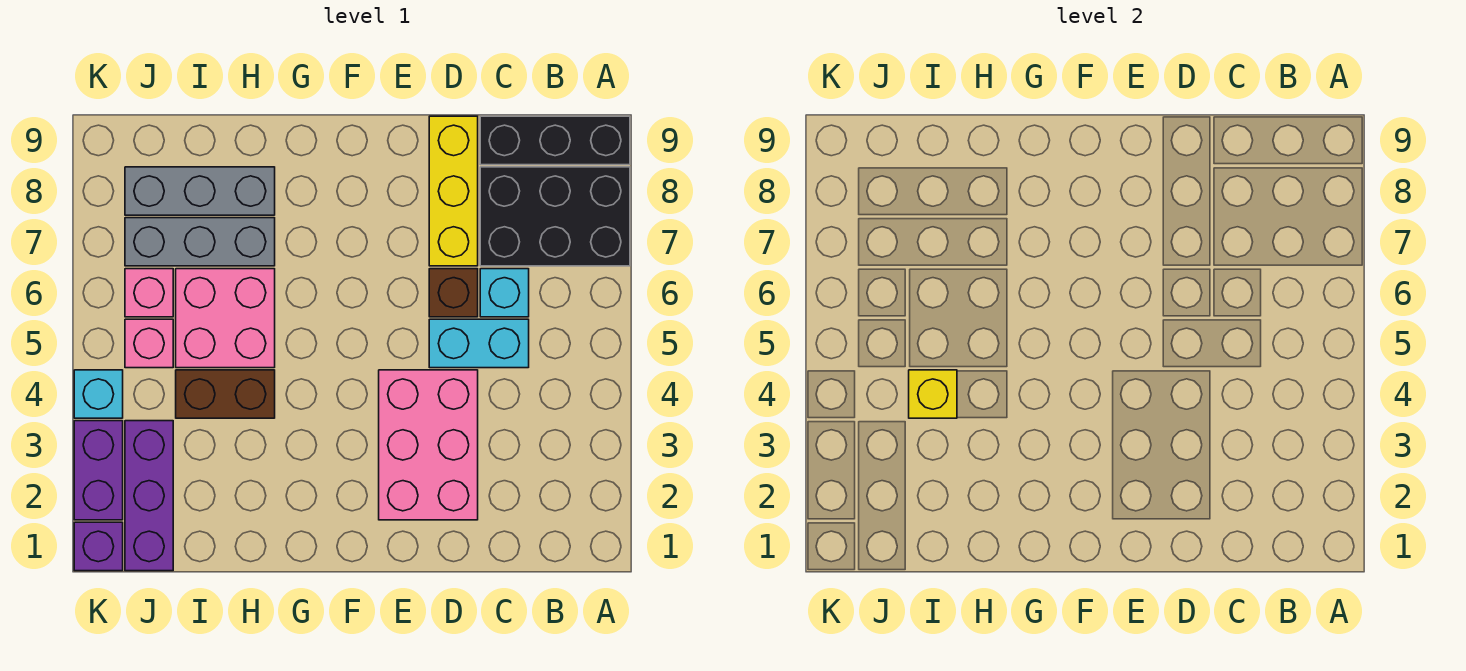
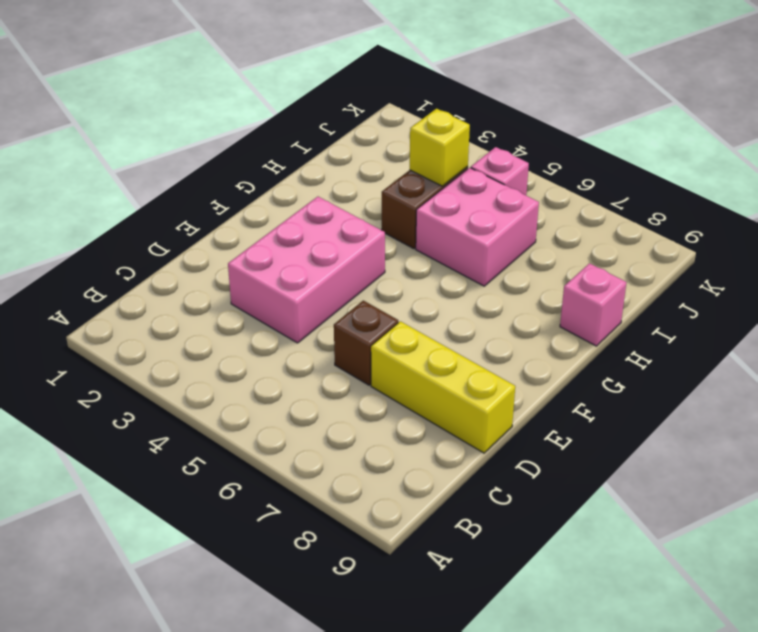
pink brick D3:F4 level 1 -> pink brick D2:E4 level 1
pink brick H9 level 1 -> pink brick J6 level 1
none -> black brick A7:C8 level 1
none -> black brick A9:C9 level 1
none -> cyan brick C5:D5 level 1

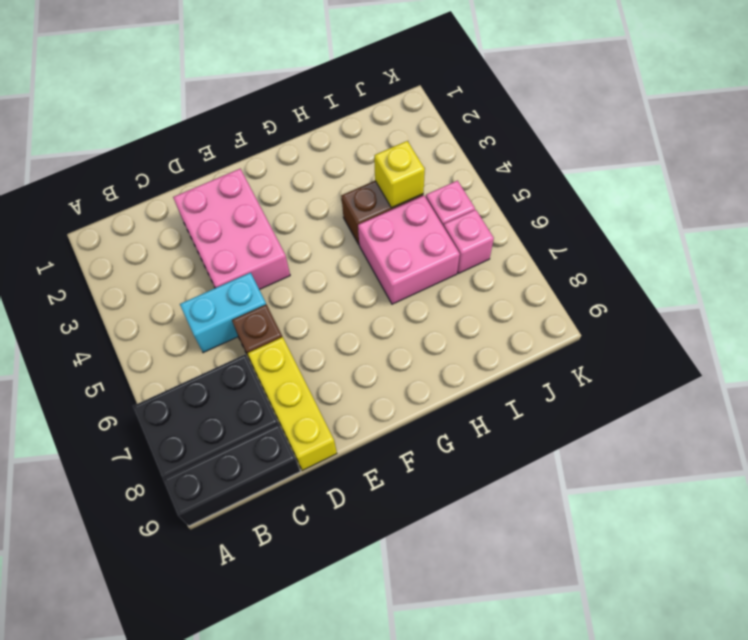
none -> cyan brick C6 level 1
none -> grey brick H7:J7 level 1
none -> grey brick H8:J8 level 1

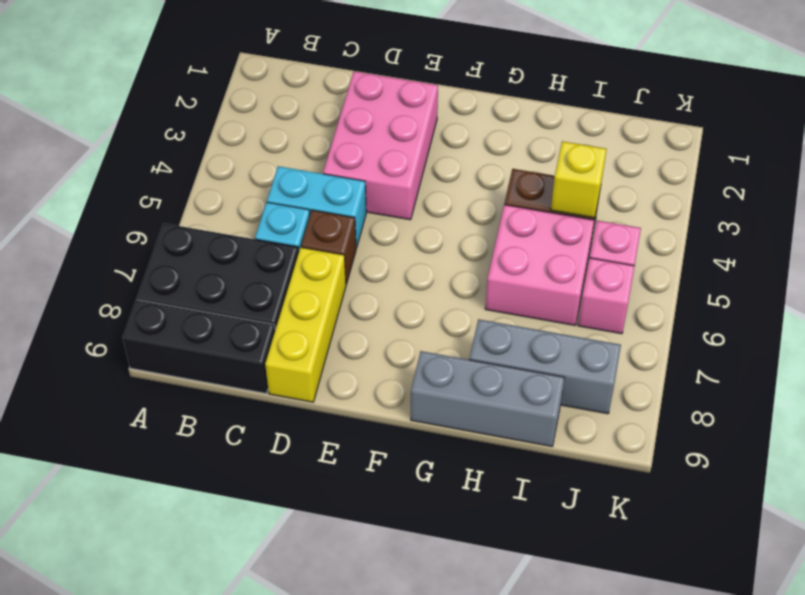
grey brick G9:I9 level 1 -> grey brick H7:J7 level 1
none -> purple brick J1:J3 level 1
none -> purple brick K1 level 1
none -> purple brick K2:K3 level 1

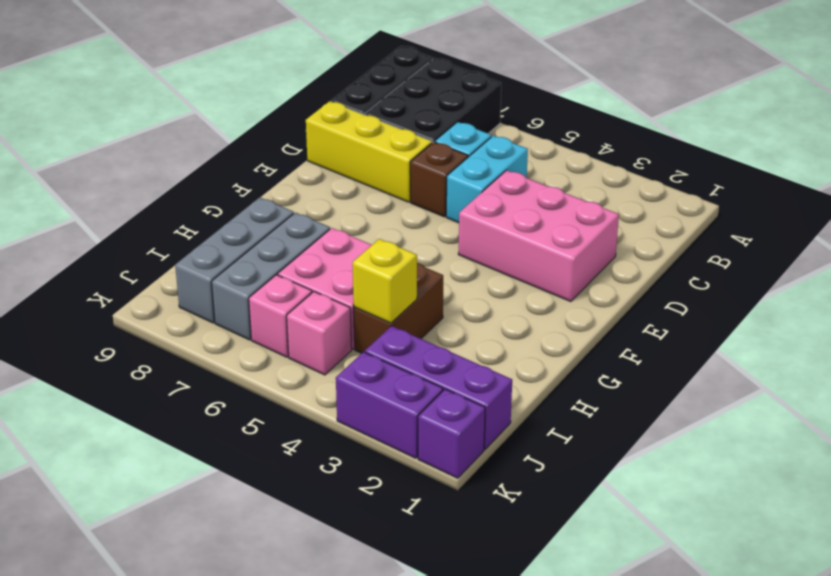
none -> cyan brick K4 level 1

